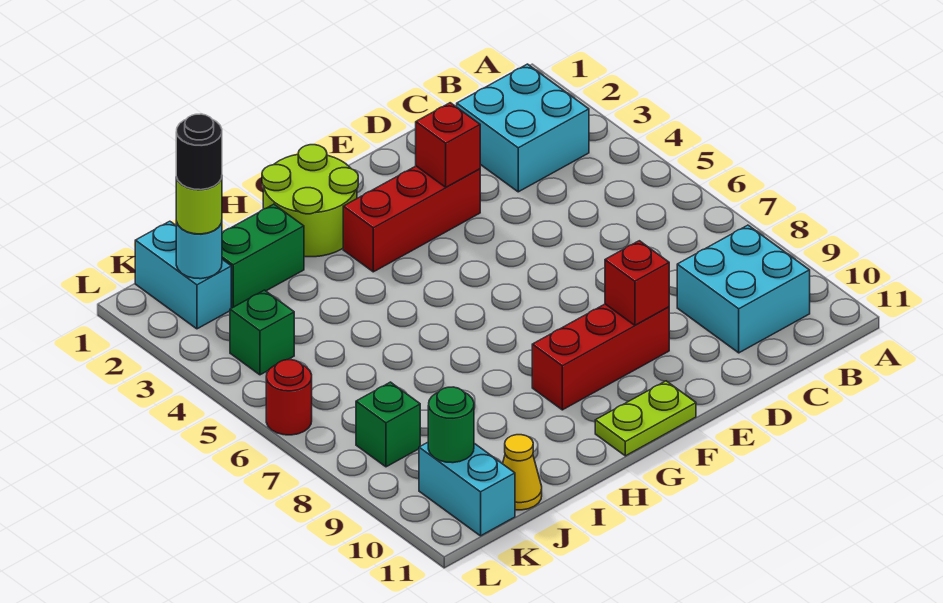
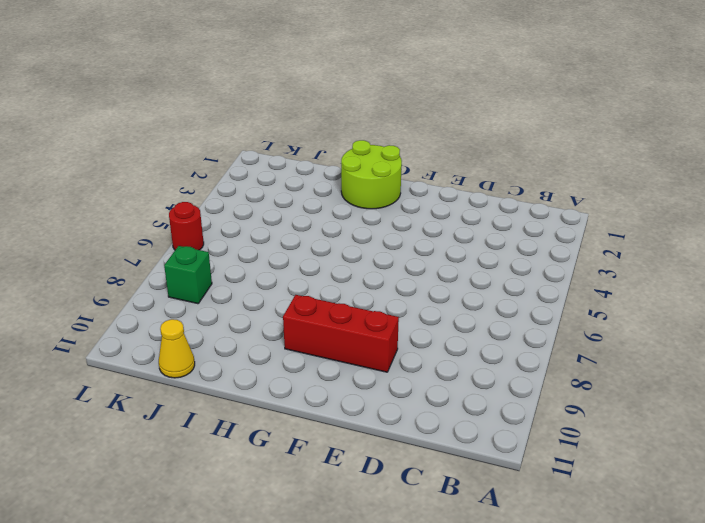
none -> cyan brick B2:C3 level 1
none -> cyan brick B9:C10 level 1
none -> red brick E3:G3 level 1

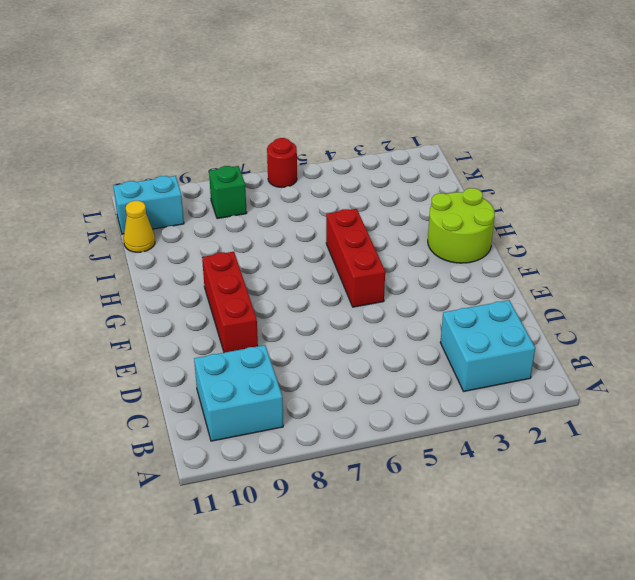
red brick F5:H5 level 1 -> red brick E3:G3 level 1
none -> lime plate F11:G11 level 1
none -> green brick I2:J2 level 1
none -> cyan brick K1:K2 level 1

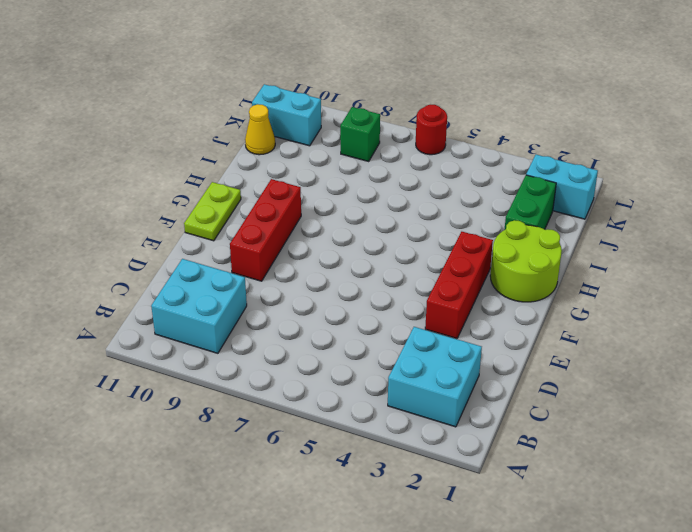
none -> green brick K4 level 1
none -> red brick E3 level 2
none -> red brick E9 level 2

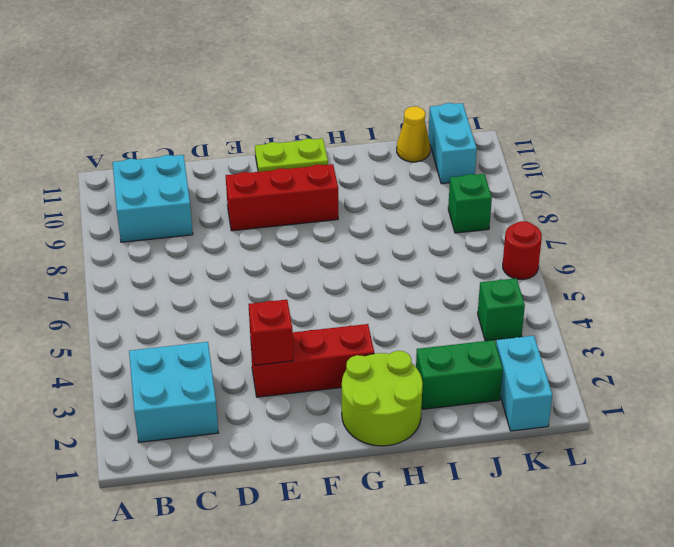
none -> red brick E9 level 2
none -> cyan round brick K2 level 2
none -> green round brick K10 level 2

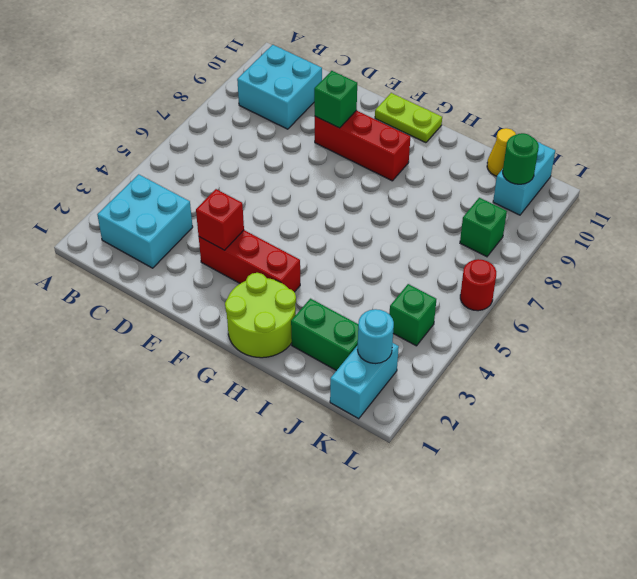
green brick E9 level 2 -> red brick E9 level 2
none -> lime round brick K2 level 3
none -> black round brick K2 level 4

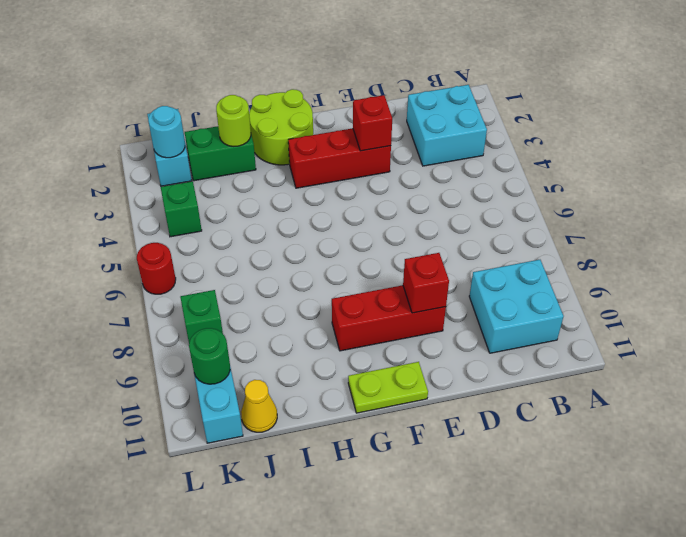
lime round brick I2 level 2 -> lime round brick K2 level 3
none -> black round brick K2 level 4

